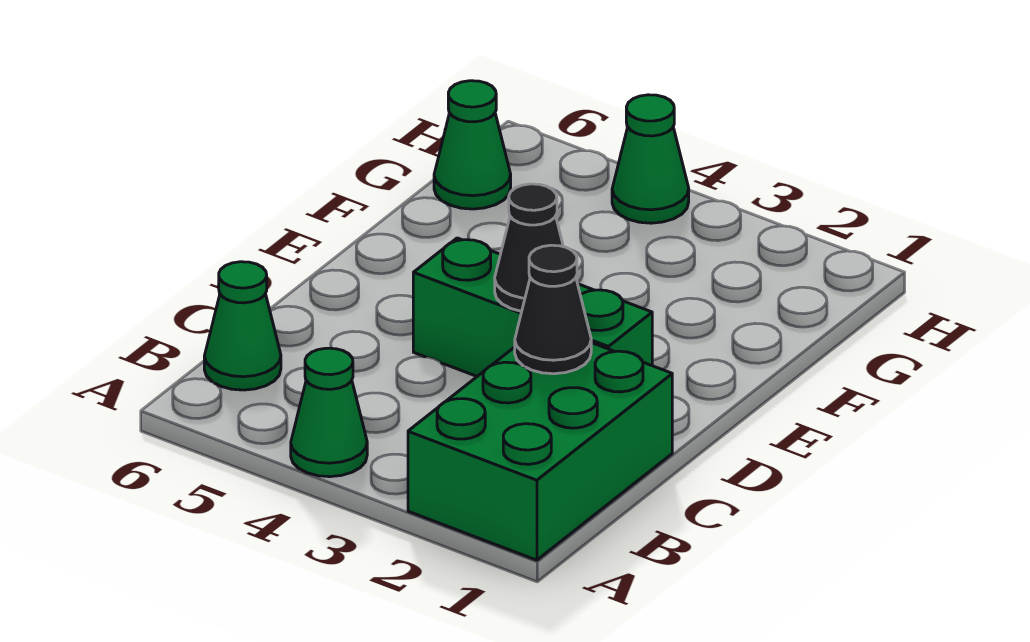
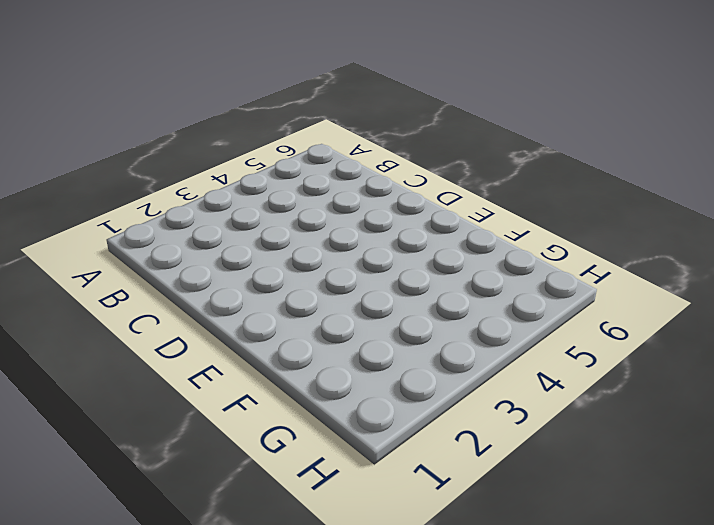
none -> green brick A1:C2 level 1
none -> green cone A4 level 1

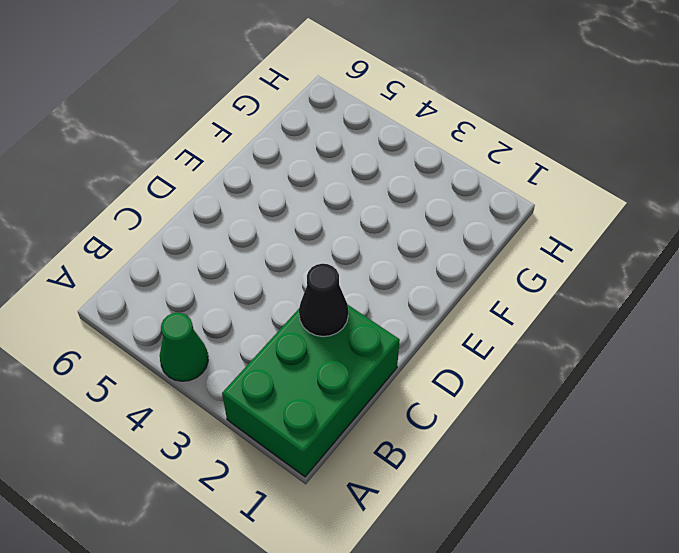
none -> green cone B6 level 1
none -> green brick D2:D4 level 1

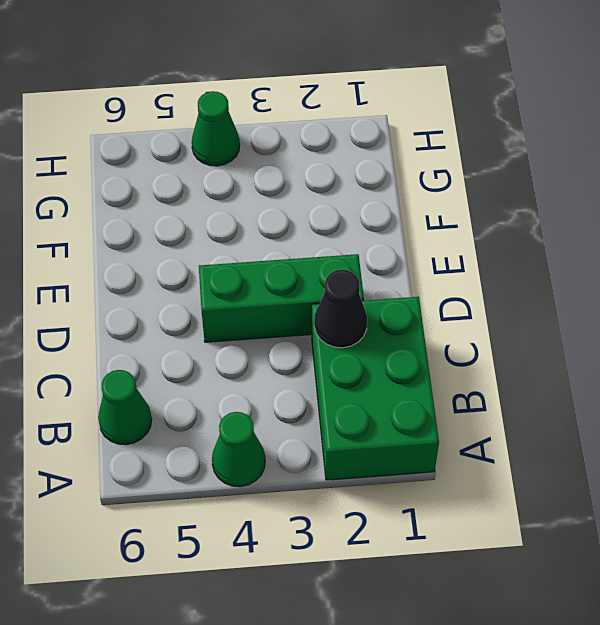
none -> green cone G6 level 1
none -> black cone D3 level 2

